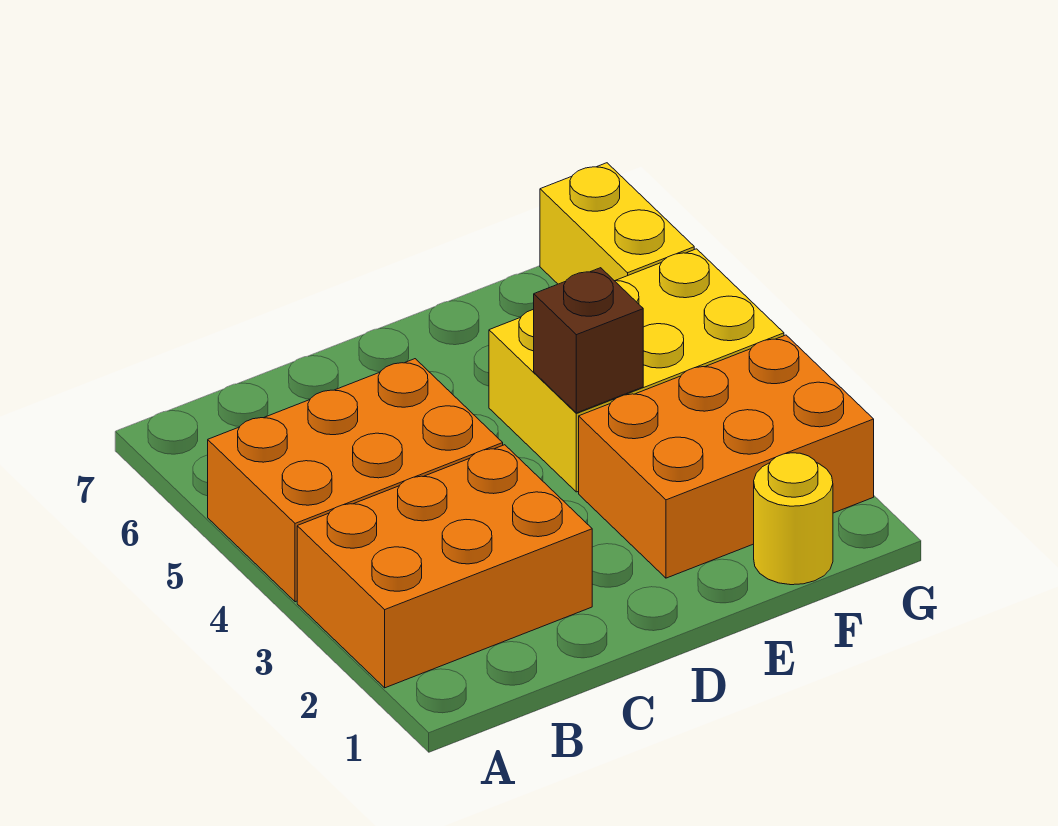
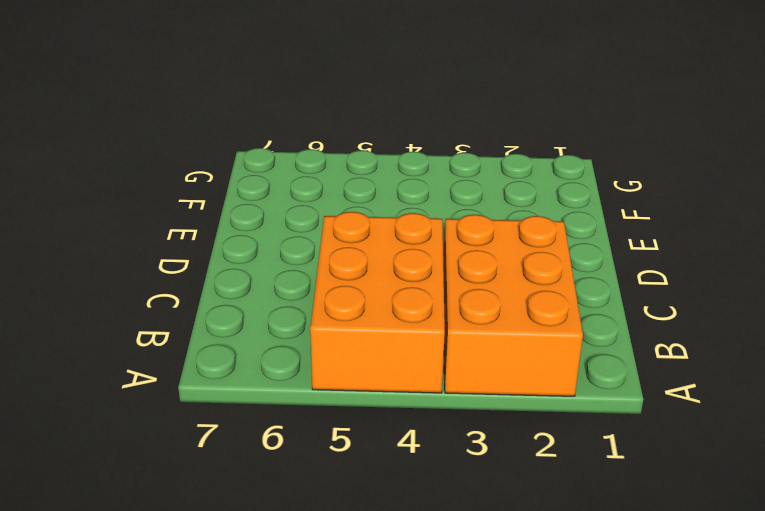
none -> orange brick E2:G3 level 1
none -> yellow brick E4:G5 level 1

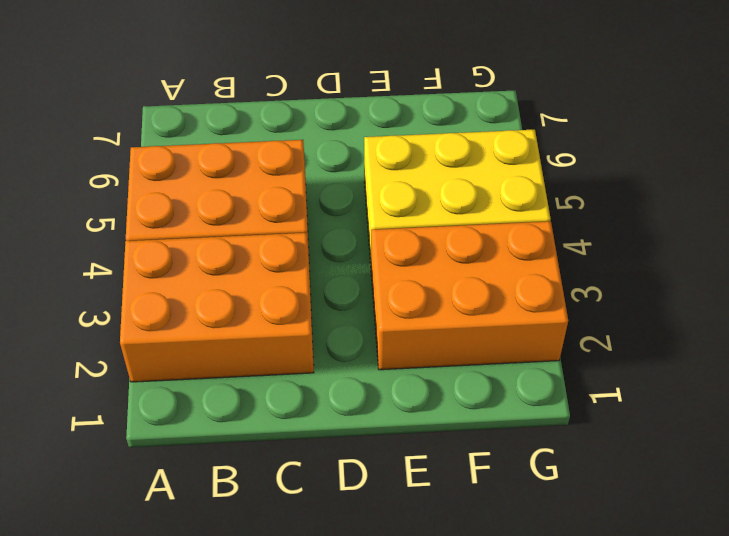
none -> yellow round brick F1 level 1
none -> yellow brick G6:G7 level 1

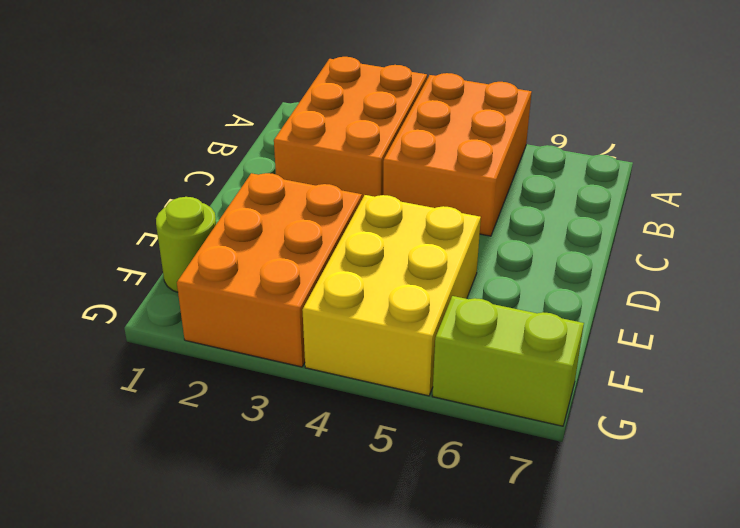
lime round brick F1 level 1 -> yellow round brick F1 level 1
lime brick G6:G7 level 1 -> yellow brick G6:G7 level 1
none -> brown brick E4 level 2

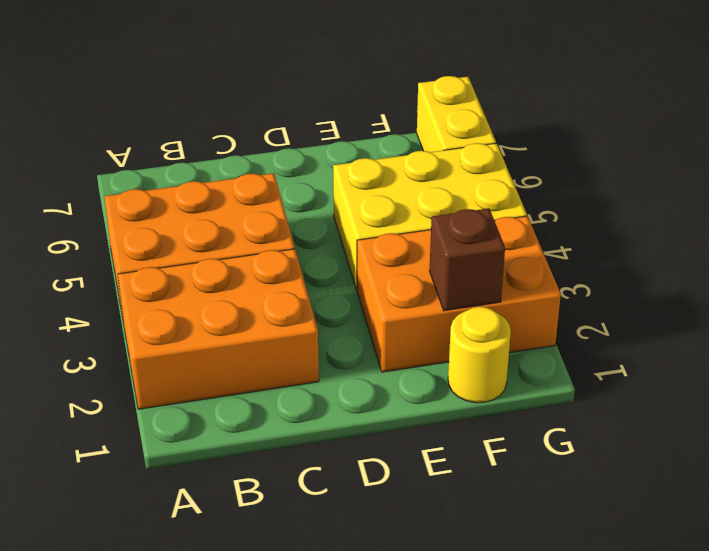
brown brick F2 level 2 -> brown brick E4 level 2

